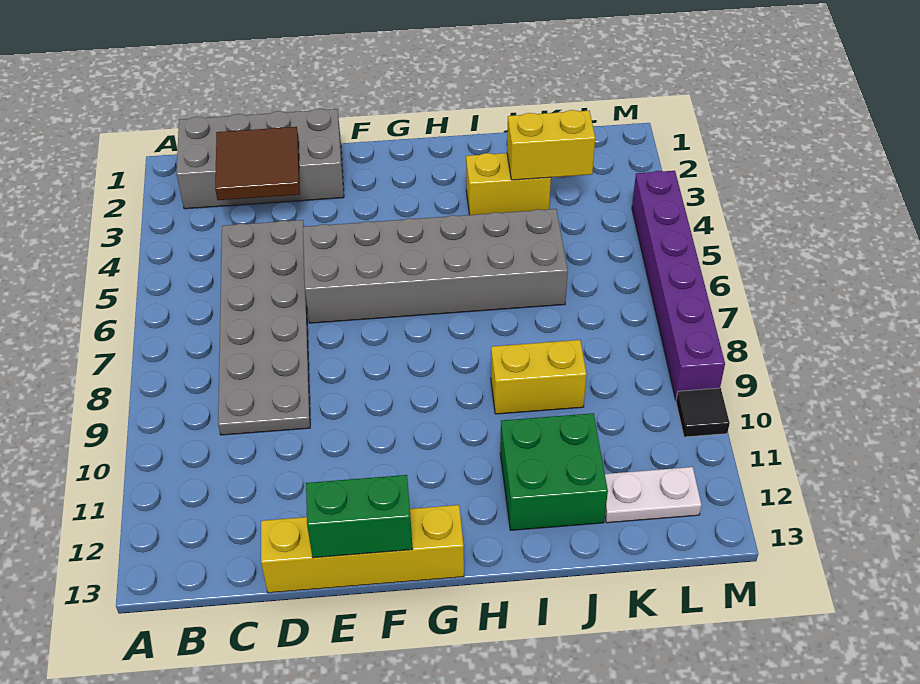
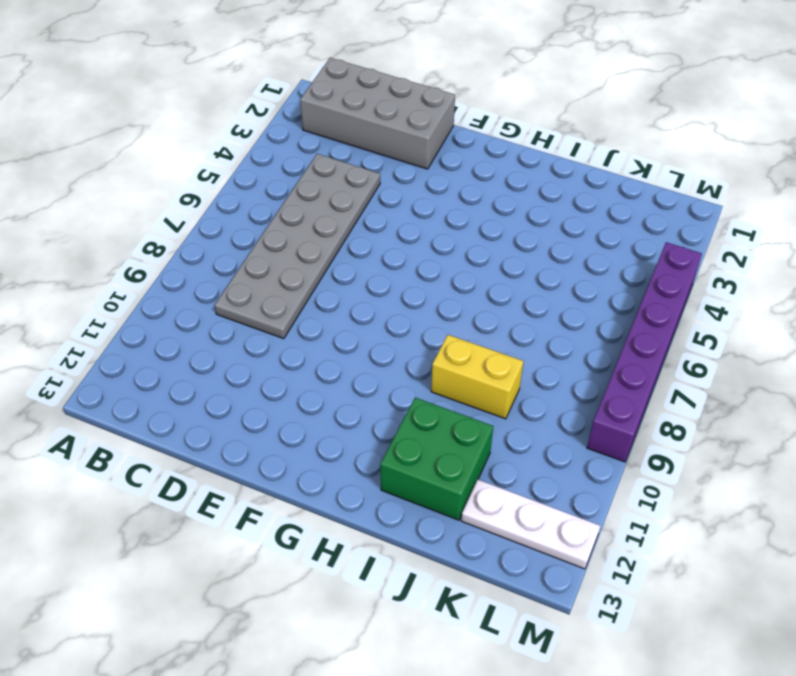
white plate K12:M12 level 1 -> white plate K12:L12 level 1
none -> yellow brick D13:G13 level 1
none -> grey brick E5:J6 level 1
none -> yellow brick I3:J3 level 1

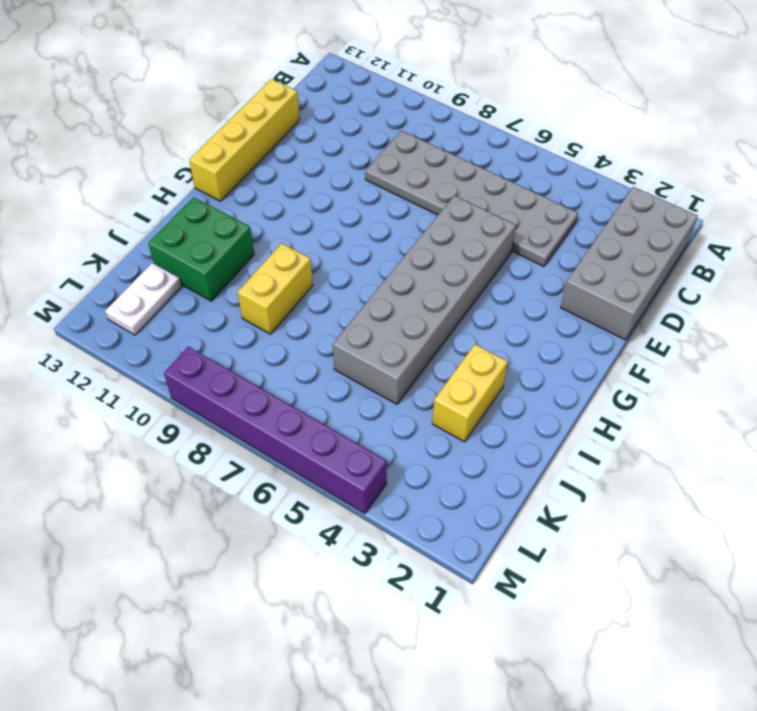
none -> black tile M10 level 1
none -> brown tile C2:D3 level 2
none -> green brick E13:F13 level 2

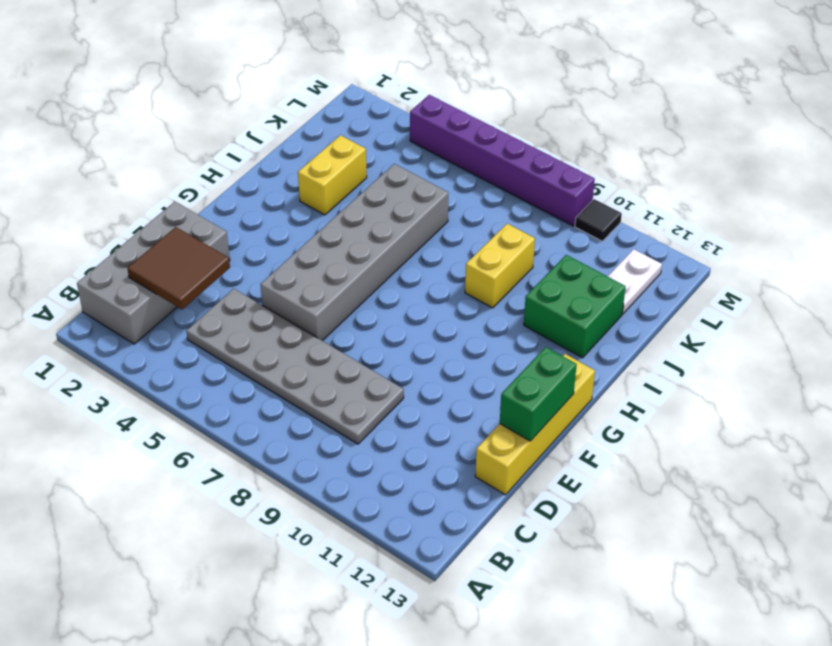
none -> yellow brick J3:K3 level 2

